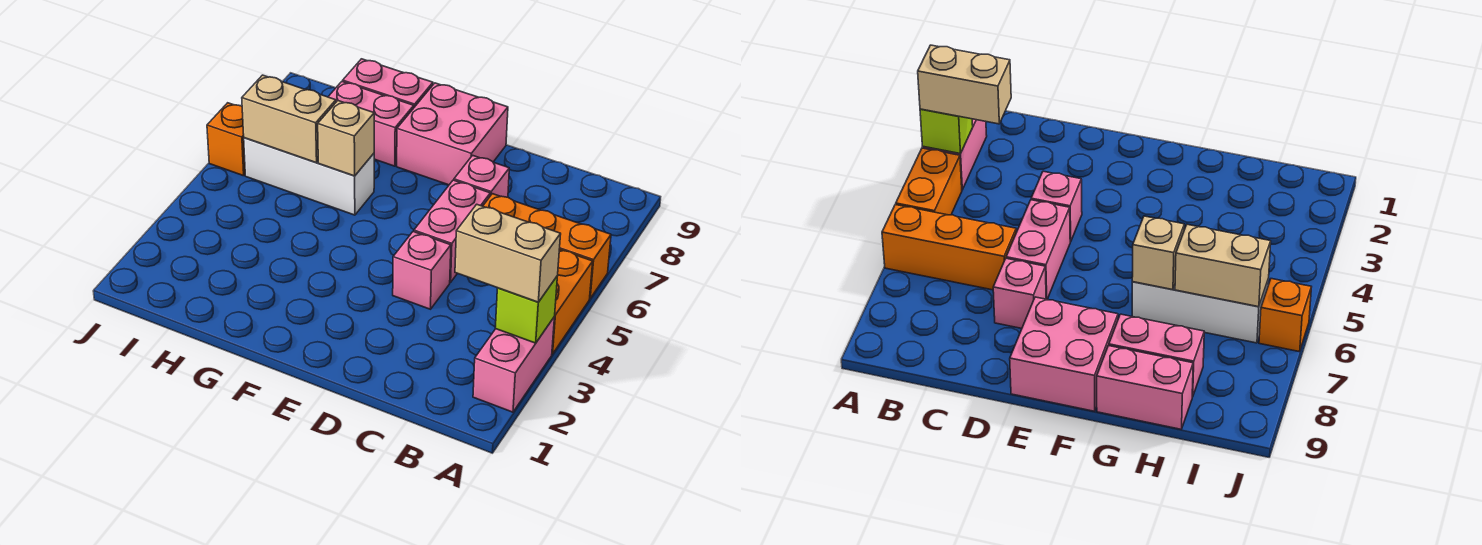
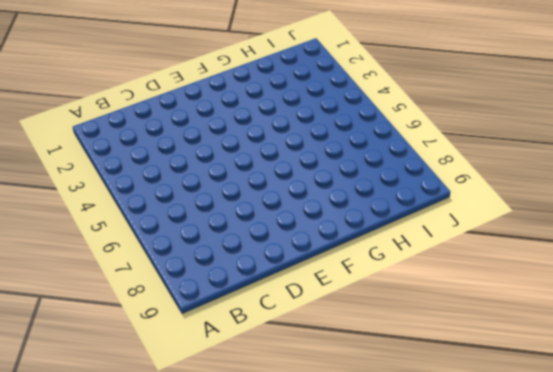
none -> pink brick A2:A3 level 1
none -> orange brick A4:A5 level 1
none -> orange brick A6:C6 level 1

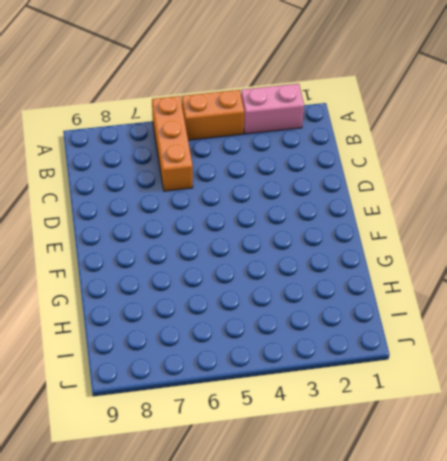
none -> pink brick D4 level 1
none -> pink brick D5:D6 level 1
none -> pink brick D7 level 1

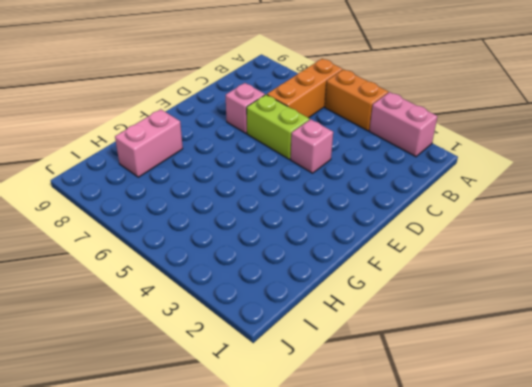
lime brick D5:D6 level 1 -> pink brick D5:D6 level 1
none -> pink brick E8:F9 level 1
none -> white brick G6:I6 level 1
none -> pink brick G9:H9 level 1

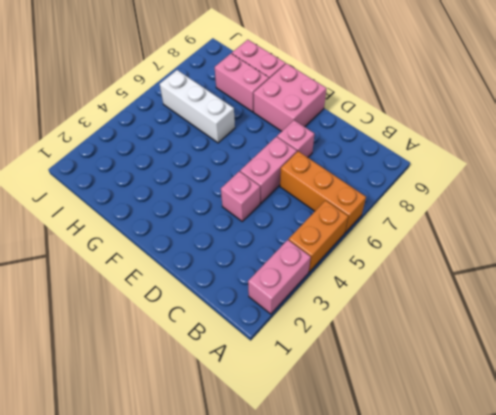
none -> orange brick J6 level 1
none -> lime brick A3 level 2
none -> tan brick G6 level 2

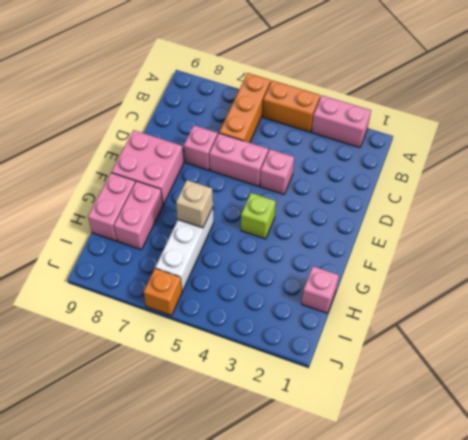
lime brick F4 level 1 -> lime brick A3 level 2
pink brick H1 level 1 -> none
none -> tan brick H6:I6 level 2
none -> tan brick A3:B3 level 3

